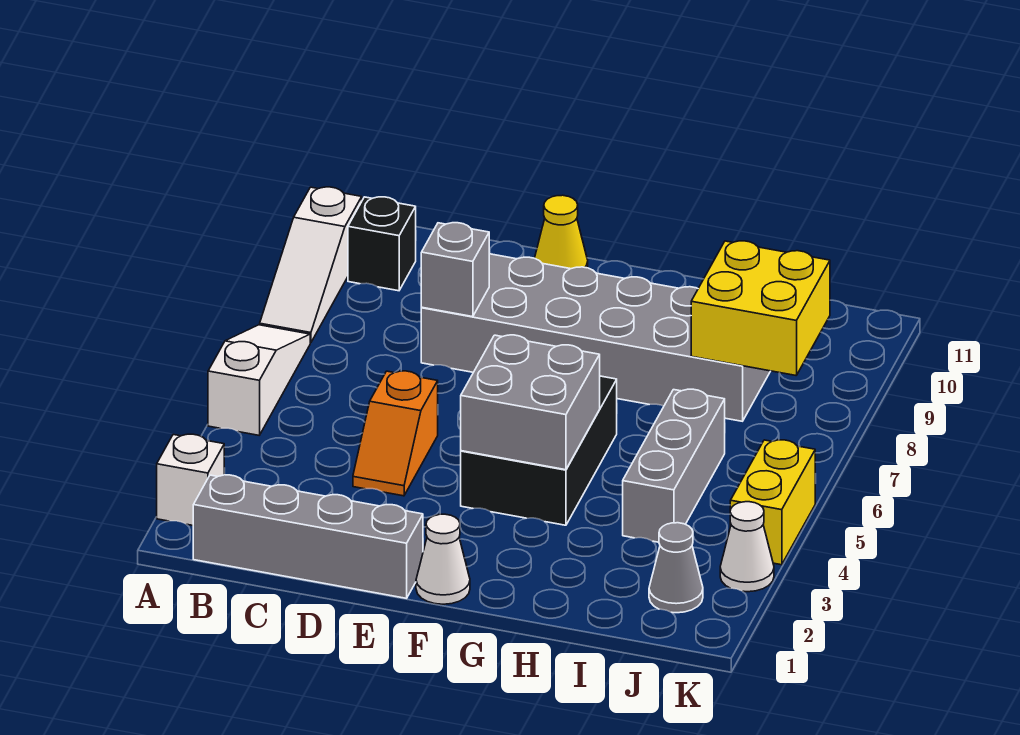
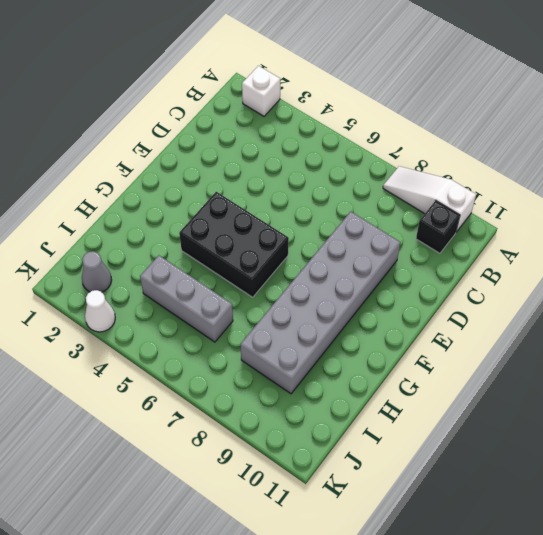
none -> white slope A5:A7 level 1 top 5
none -> grey brick B1:E1 level 1
none -> orange slope D4:D5 level 1 top 5

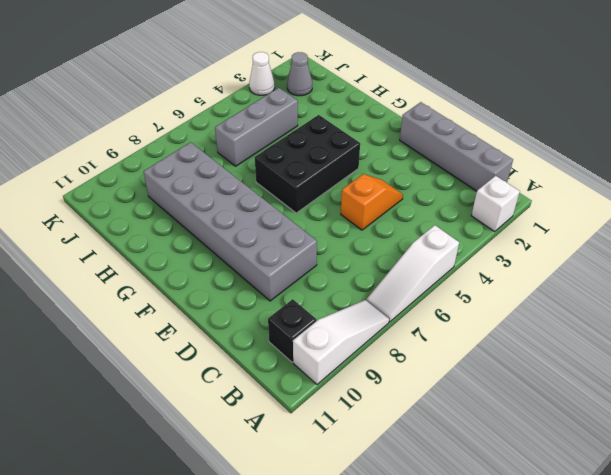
none -> yellow cone E11 level 1
none -> white cone F1 level 1
none -> yellow brick K4:K5 level 1

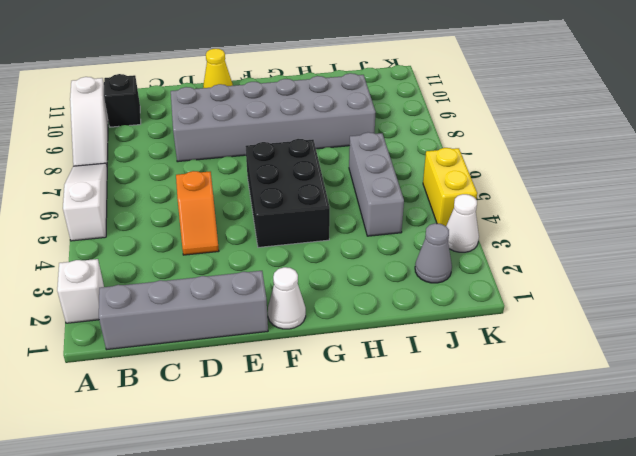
none -> grey brick D8 level 2
none -> grey brick F4:G5 level 2
none -> yellow brick I8:J9 level 2

